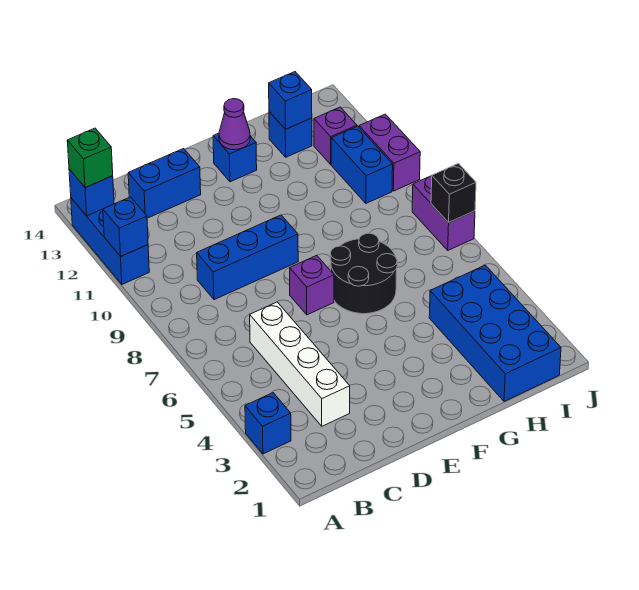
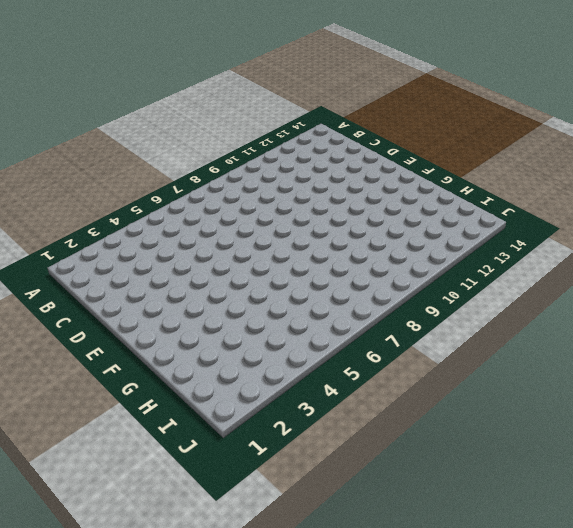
none -> blue brick A3 level 1
none -> blue brick A11:A13 level 1
none -> white brick C3:C6 level 1

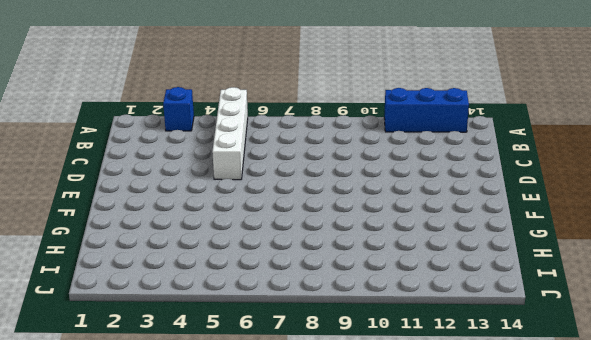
white brick A5:D5 level 1 -> white brick C3:C6 level 1
none -> blue brick C9:E9 level 1
none -> blue brick C13:D13 level 1
none -> purple brick E7 level 1

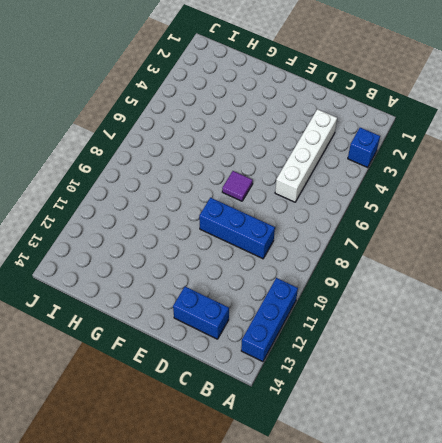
purple tile E7 level 1 -> purple brick E7 level 1
none -> black round brick F6:G7 level 1
none -> blue brick F13 level 1
none -> blue brick H1:I4 level 1

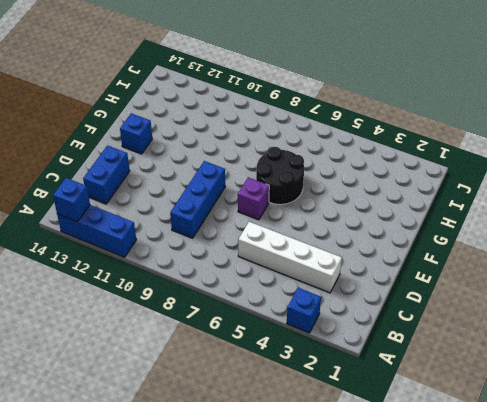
none -> blue brick H1:I4 level 1
none -> blue brick H13 level 1
none -> blue brick I10:I11 level 1

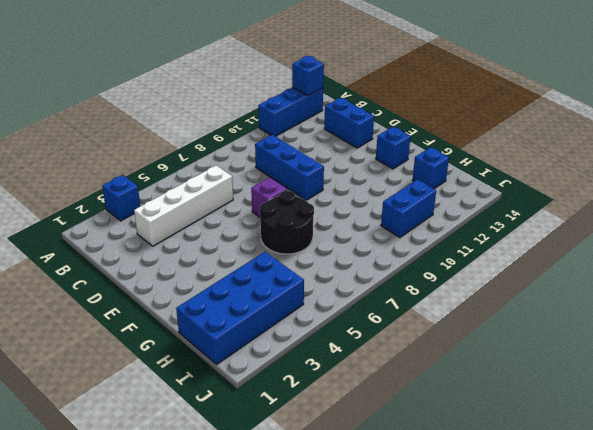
none -> purple brick I12 level 1
none -> purple brick J7:J8 level 1
none -> purple brick J10:J11 level 1

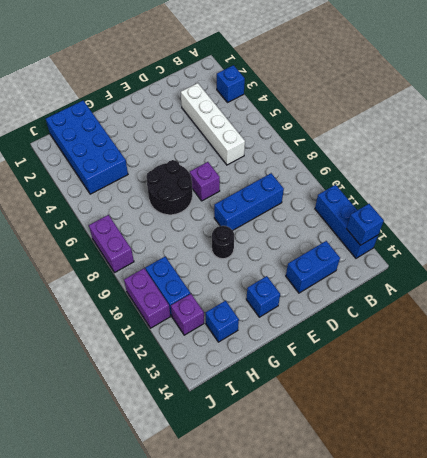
black round brick F10 level 1 -> none
none -> blue brick A11 level 2
none -> purple cone F13 level 2
none -> blue brick H13 level 2

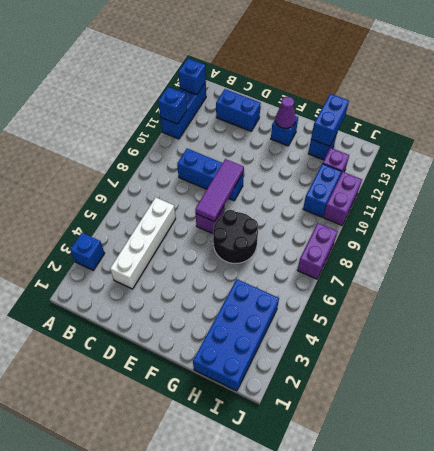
purple tile E7:E9 level 2 -> none
blue brick H13:H14 level 2 -> blue brick H13 level 2
none -> black brick J7 level 2
none -> green brick A13 level 3

